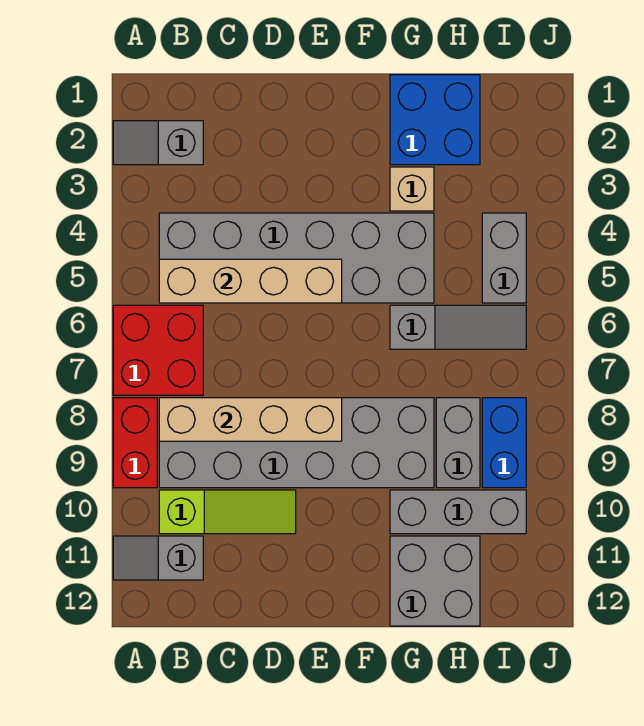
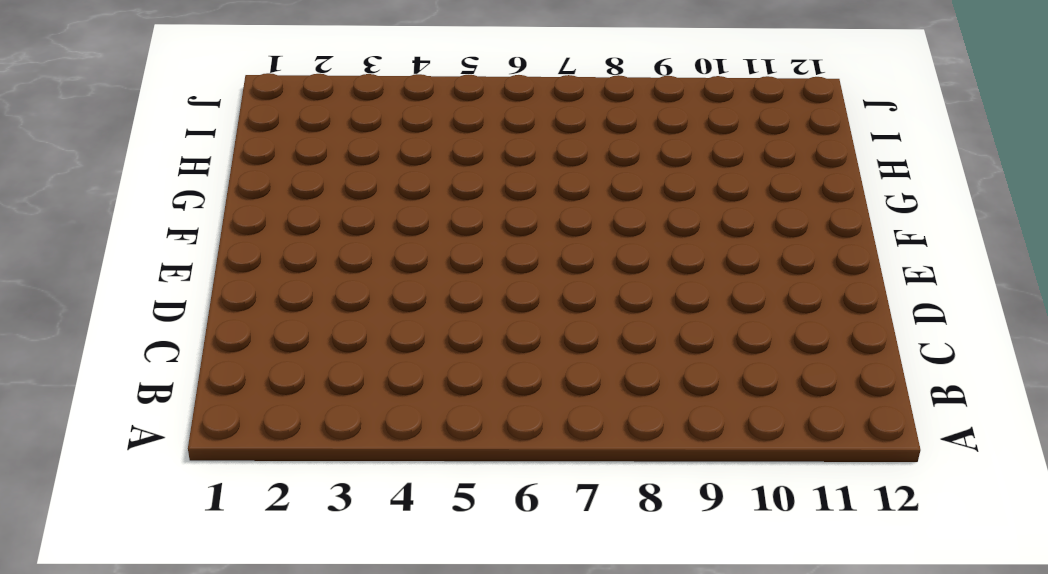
none -> grey slope A2:B2 level 1 top B
none -> red brick A6:B7 level 1
none -> red brick A8:A9 level 1

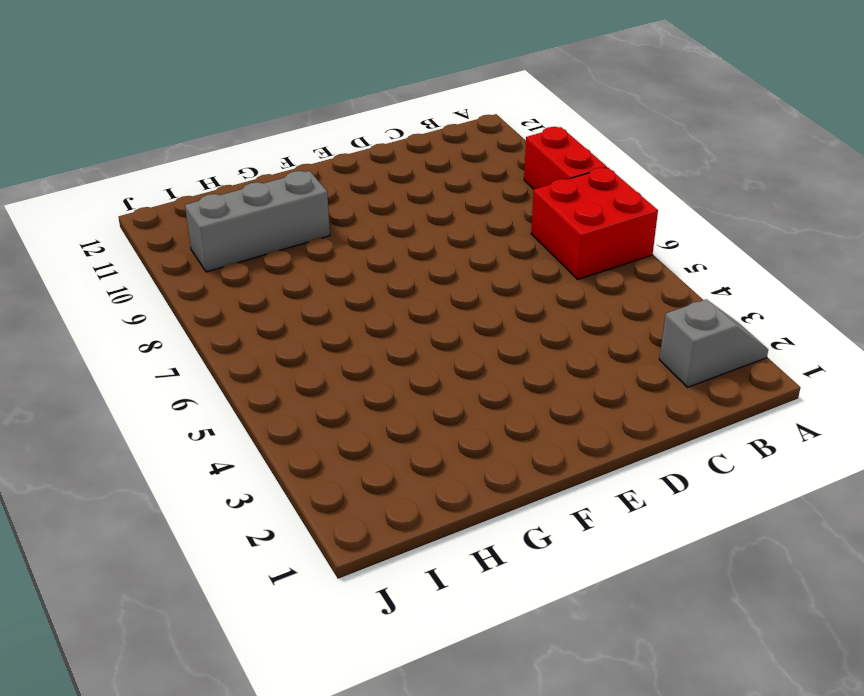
none -> grey slope A11:B11 level 1 top B
none -> grey brick B4:G5 level 1
none -> grey brick B8:G9 level 1

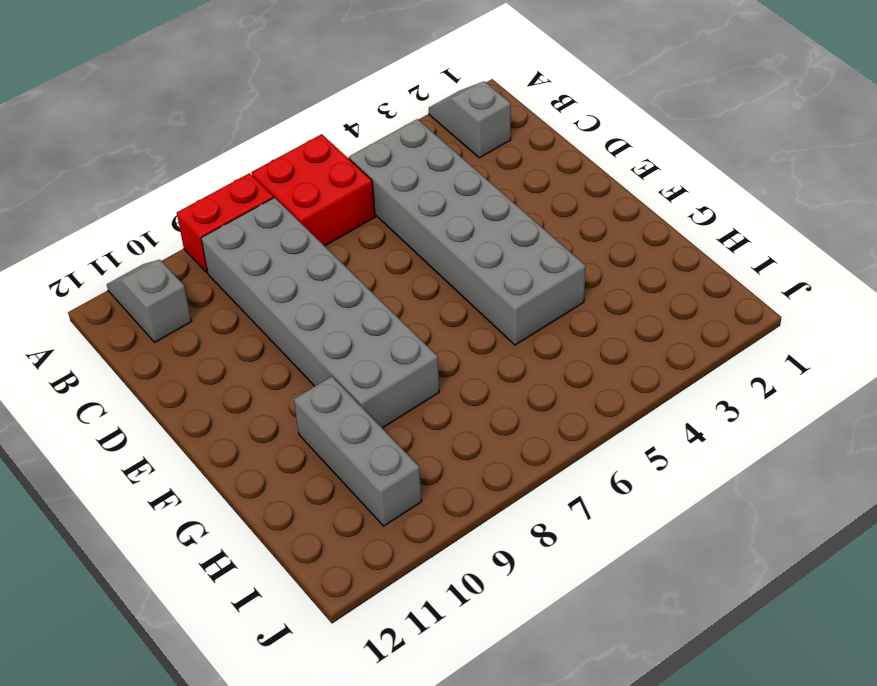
none -> lime slope B10:D10 level 1 top B
none -> blue brick G1:H2 level 1
none -> tan brick G3 level 1

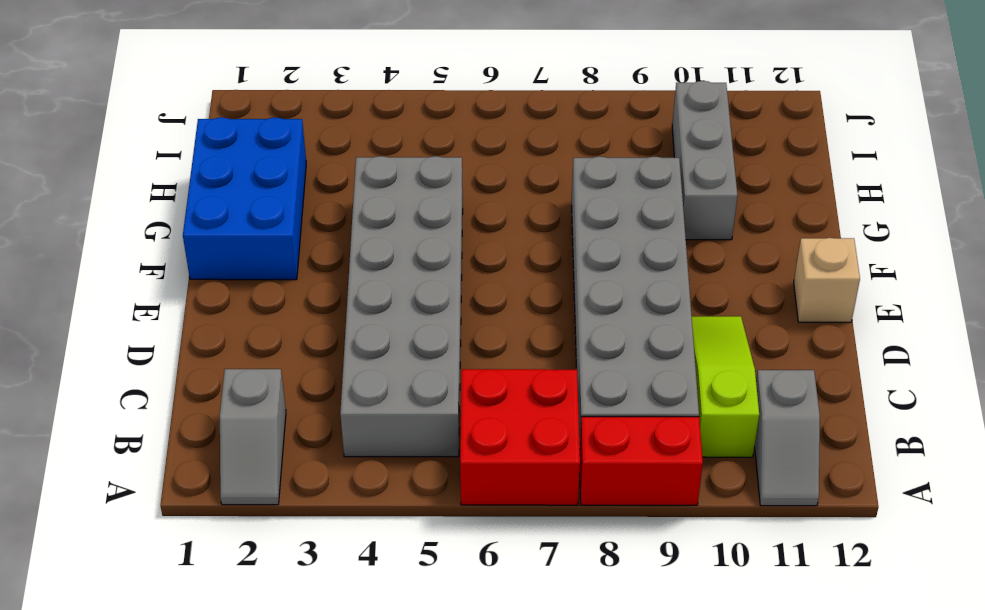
tan brick E12 level 1 -> tan brick G3 level 1
blue brick F1:H2 level 1 -> blue brick G1:H2 level 1
none -> grey slope G6:I6 level 1 top G
none -> grey brick G11:H12 level 1
none -> grey brick H8:H9 level 1

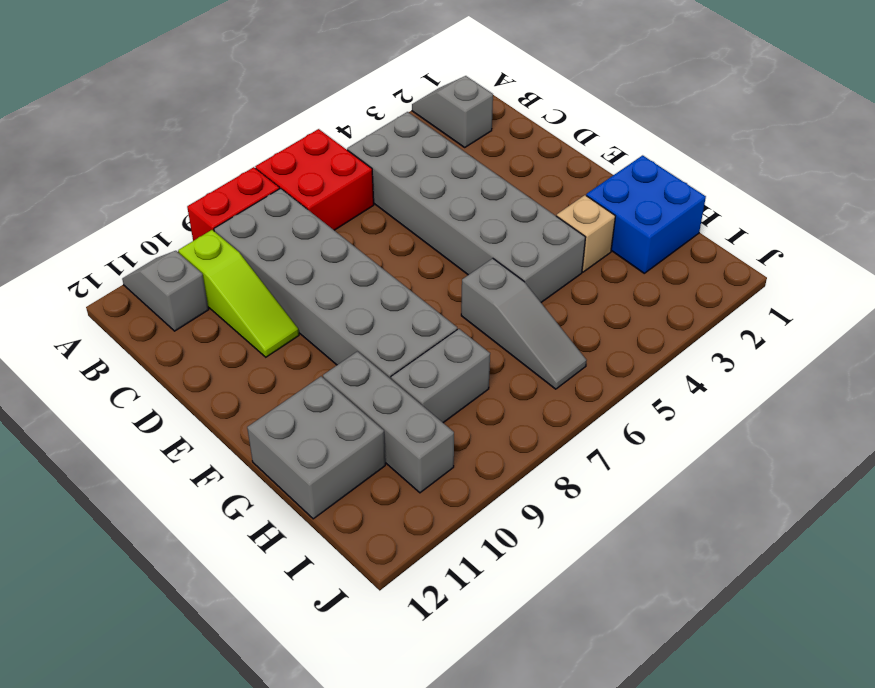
none -> grey brick I4:I5 level 1
none -> blue brick I8:I9 level 1
none -> tan brick B5:E5 level 2

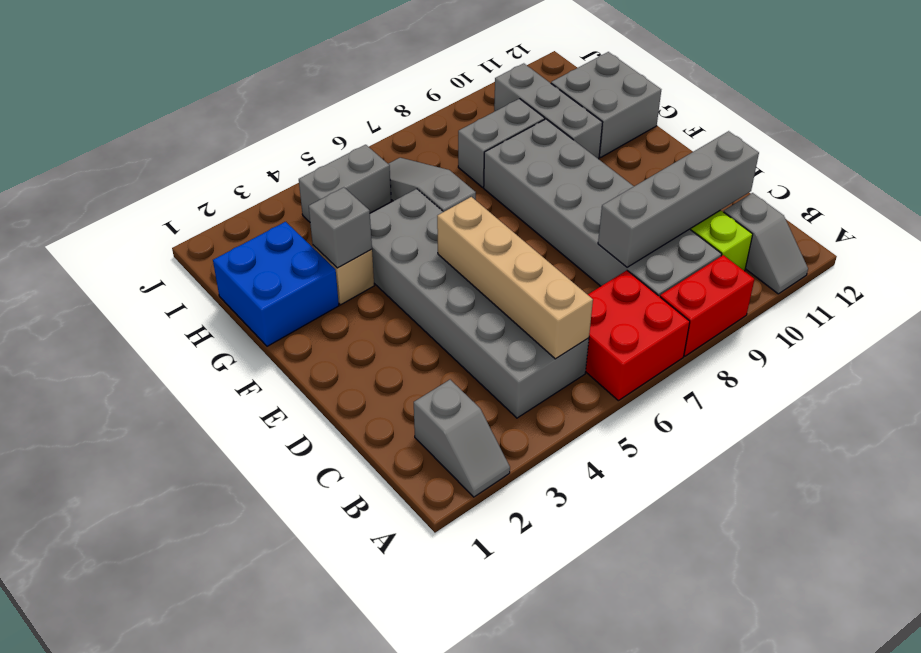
grey brick C8:C11 level 2 -> tan brick B8:E8 level 2
grey brick G3 level 2 -> none
none -> blue brick I8:I9 level 1

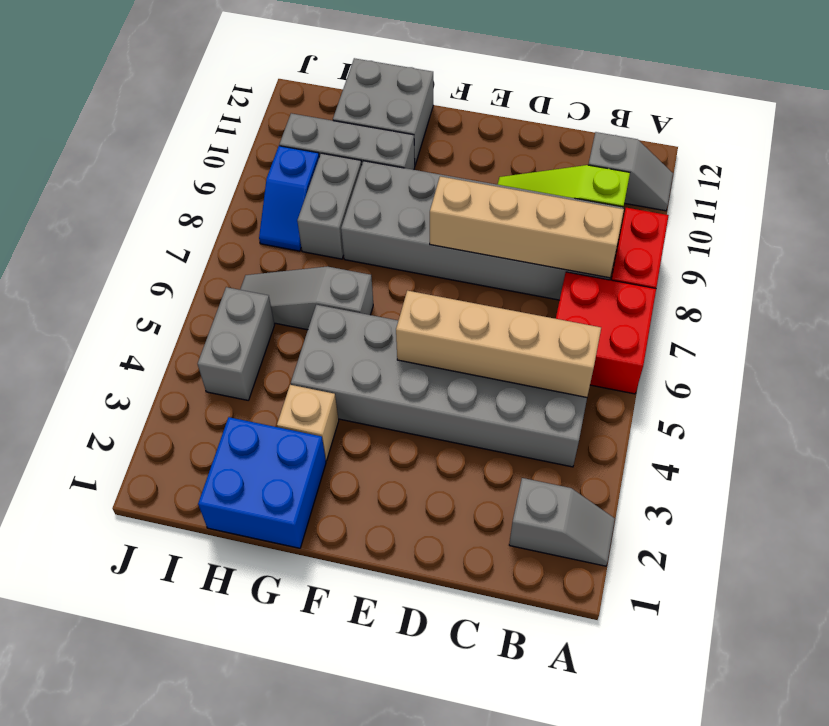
blue slope I8:I9 level 1 top 9 -> blue brick I8:I9 level 1

